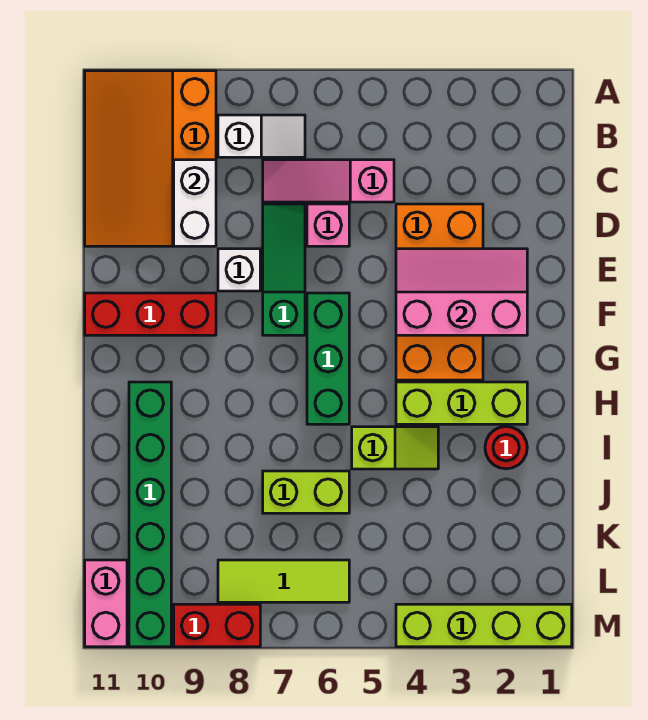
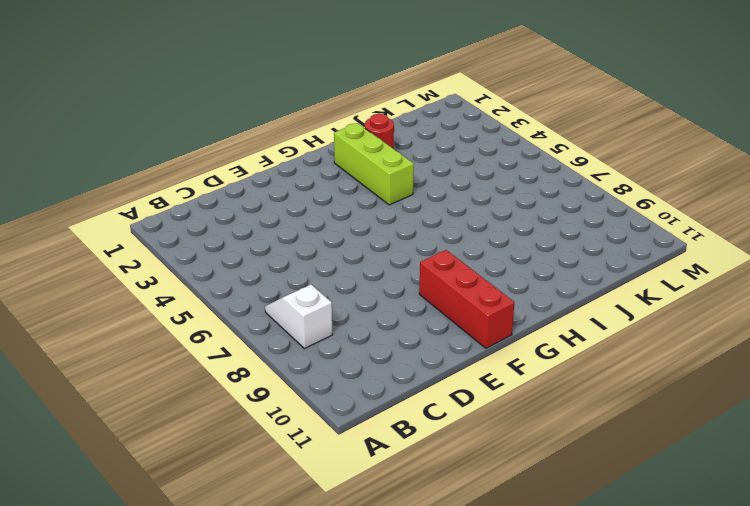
none -> orange slope A9:D11 level 1 top 9
none -> pink slope C5:C7 level 1 top 5
none -> orange brick D3:G4 level 1

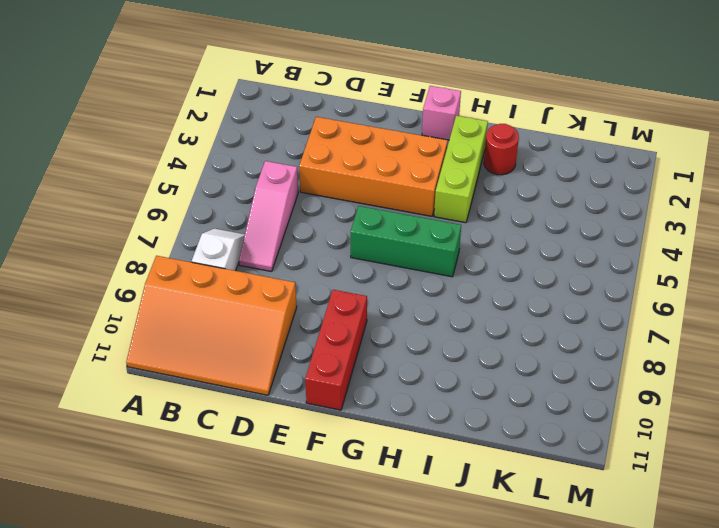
pink brick G1 level 1 -> pink brick D6 level 1
none -> green slope D7:F7 level 1 top F
none -> white brick E8 level 1
none -> green brick H10:M10 level 1

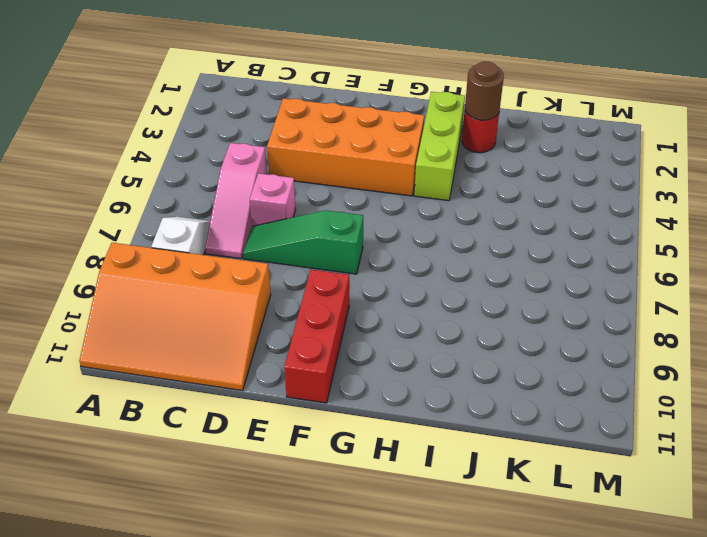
brown round brick I2 level 2 -> none
none -> white brick E8 level 1
none -> green brick F6:H6 level 1
none -> green brick H10:M10 level 1

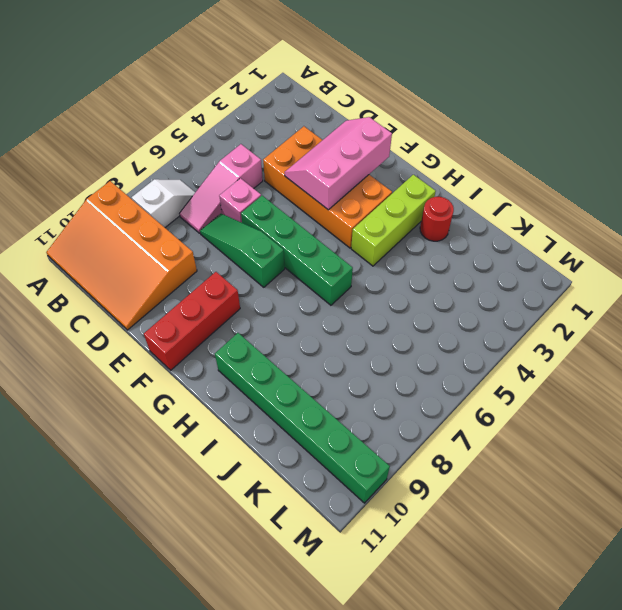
green brick E6:H6 level 1 -> green brick F6:H6 level 1
none -> white brick E8 level 1
none -> lime slope I4:I5 level 1 top 5
none -> lime brick J6:J7 level 1

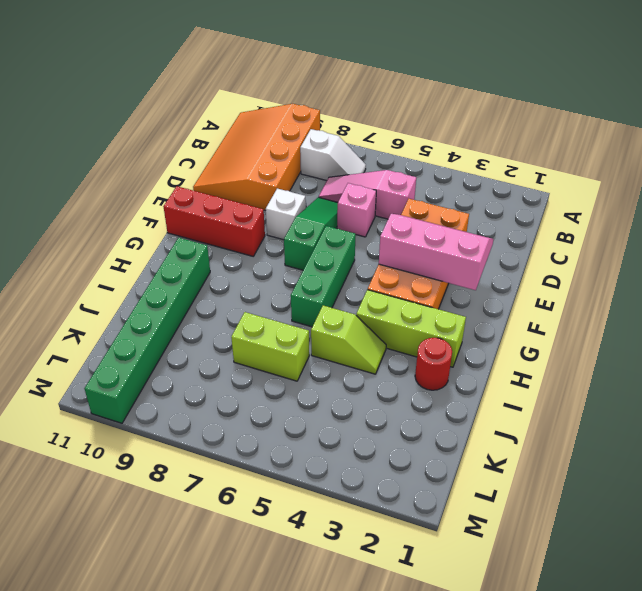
none -> lime tile L6:L8 level 1
none -> pink brick L11:M11 level 1
none -> lime brick M1:M4 level 1

